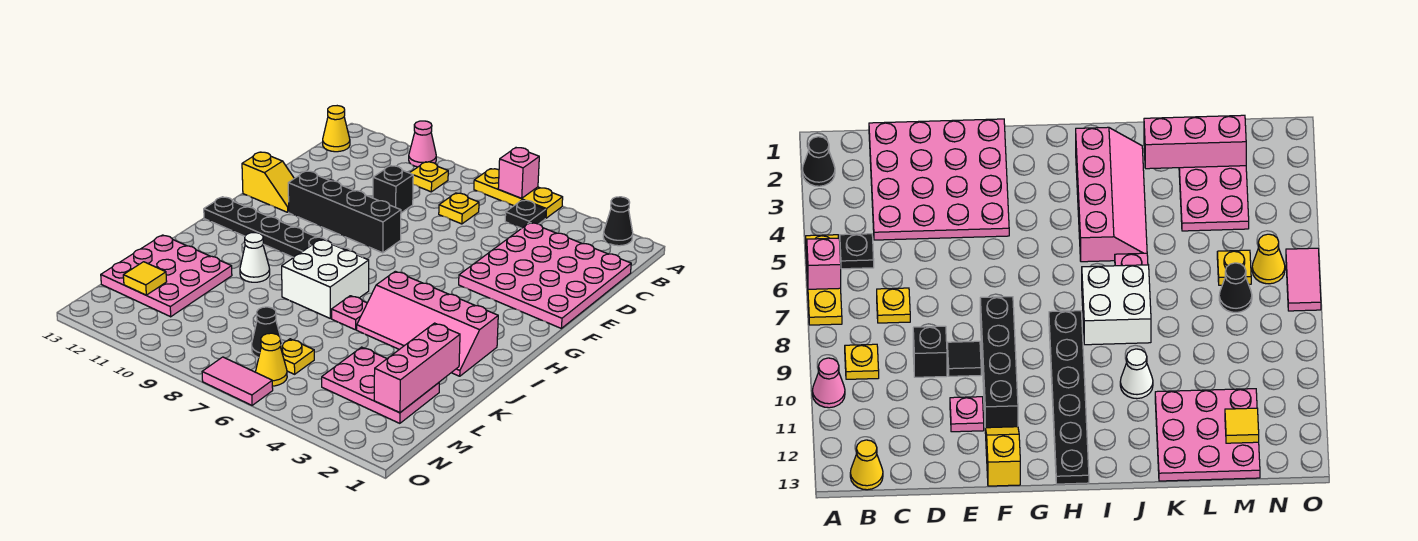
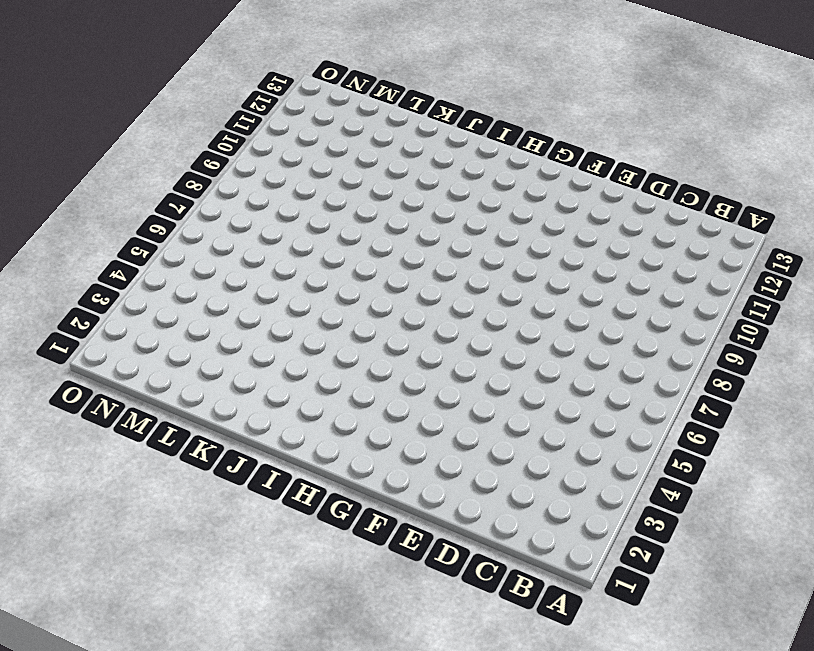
none -> black cone A2 level 1
none -> yellow plate A5:A7 level 1
none -> pink cone A10 level 1

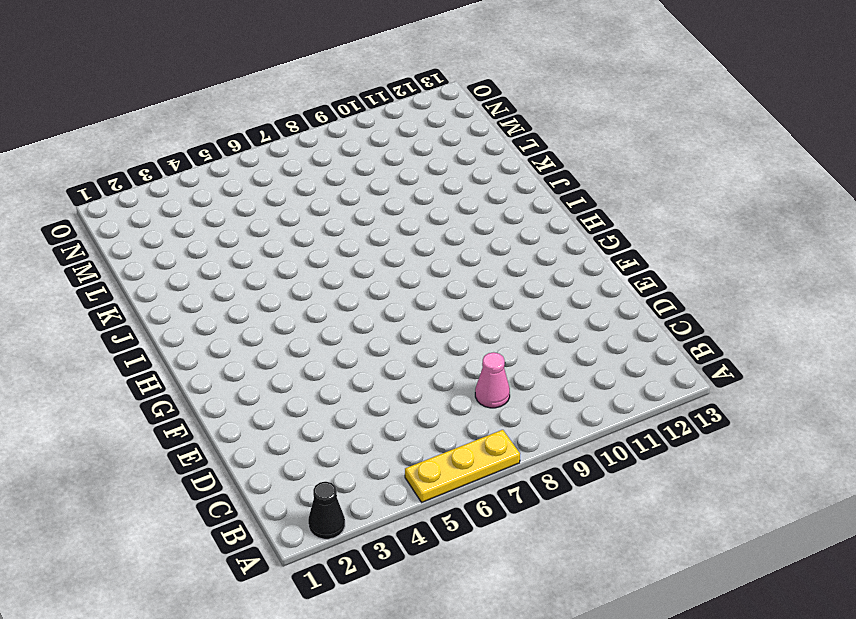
pink cone C8 level 1 -> pink cone A10 level 1
none -> black plate B5 level 1
none -> yellow plate B9 level 1
none -> yellow cone B13 level 1

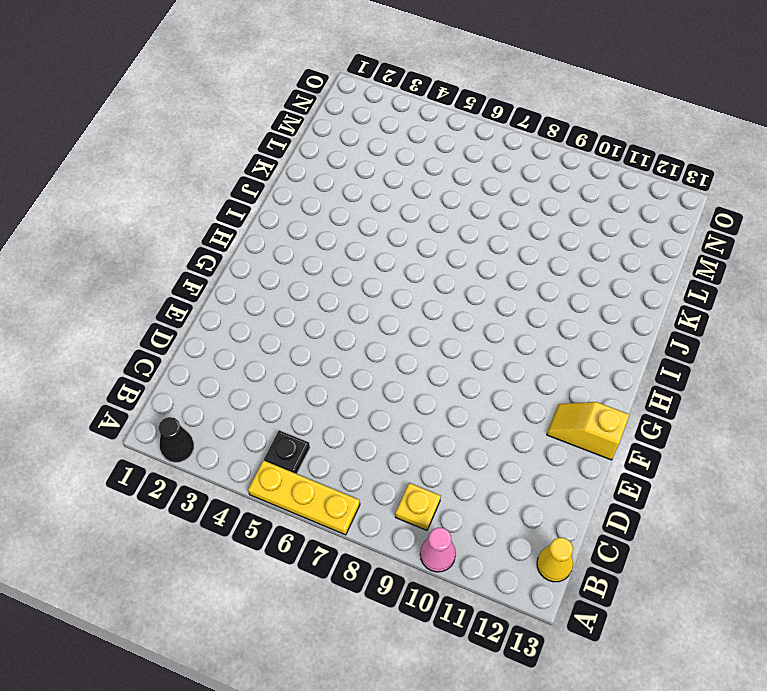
none -> pink plate C1:F4 level 1
none -> yellow plate C7 level 1
none -> black brick D9 level 1

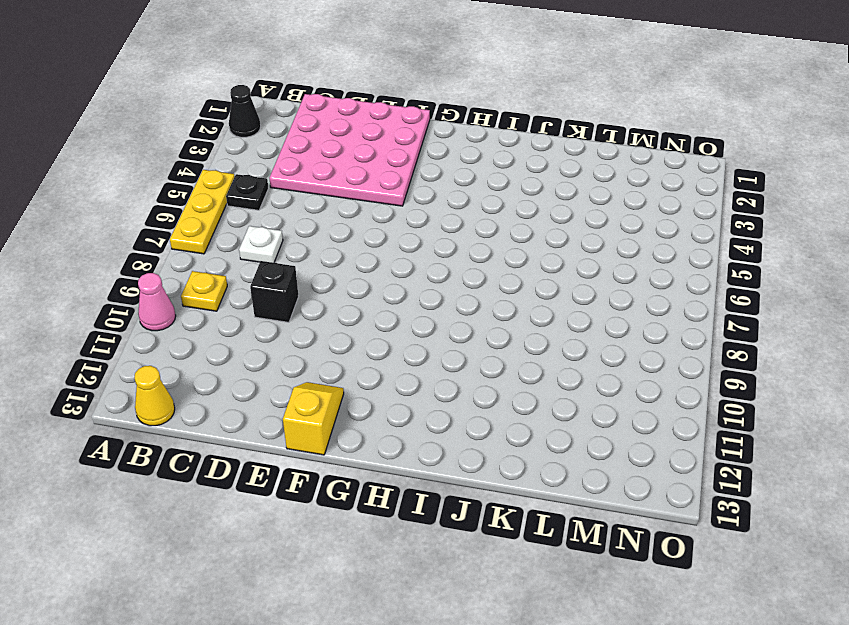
white plate C7 level 1 -> yellow plate C7 level 1
none -> black tile E9 level 1
none -> pink plate E11 level 1
none -> black brick F8:F11 level 1

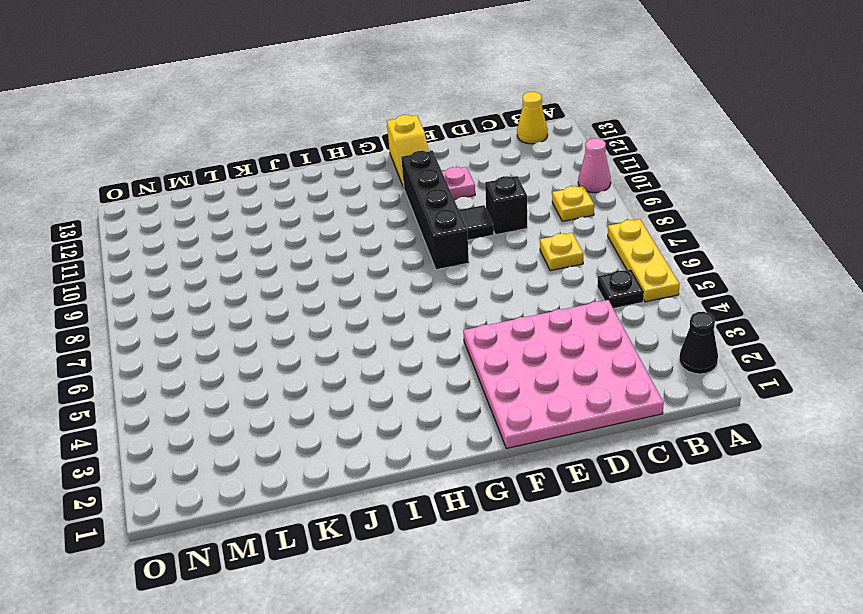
none -> black plate H8:H13 level 1
none -> pink slope I2:J5 level 1 top I
none -> white brick I7:J8 level 1

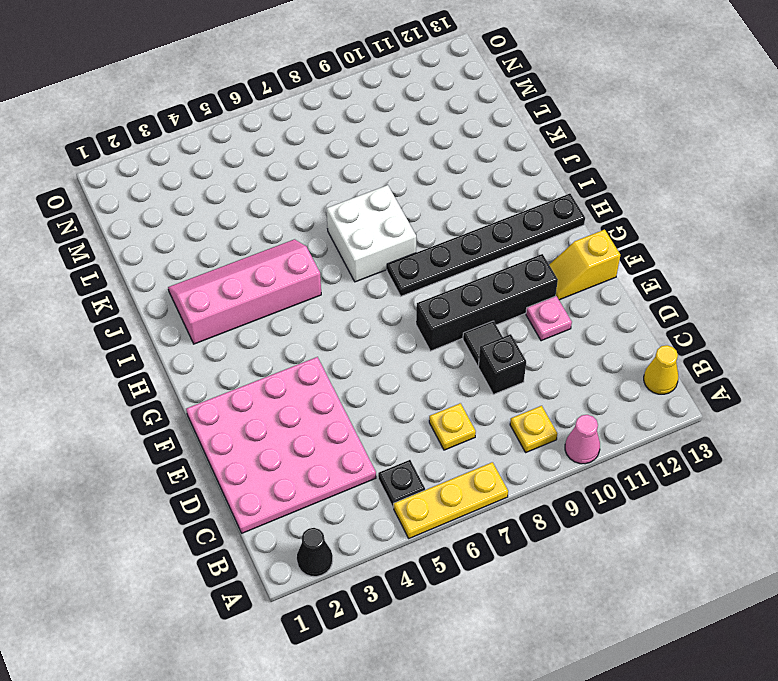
none -> pink plate J6 level 1
none -> white cone J10 level 1
none -> pink plate K11:M13 level 1

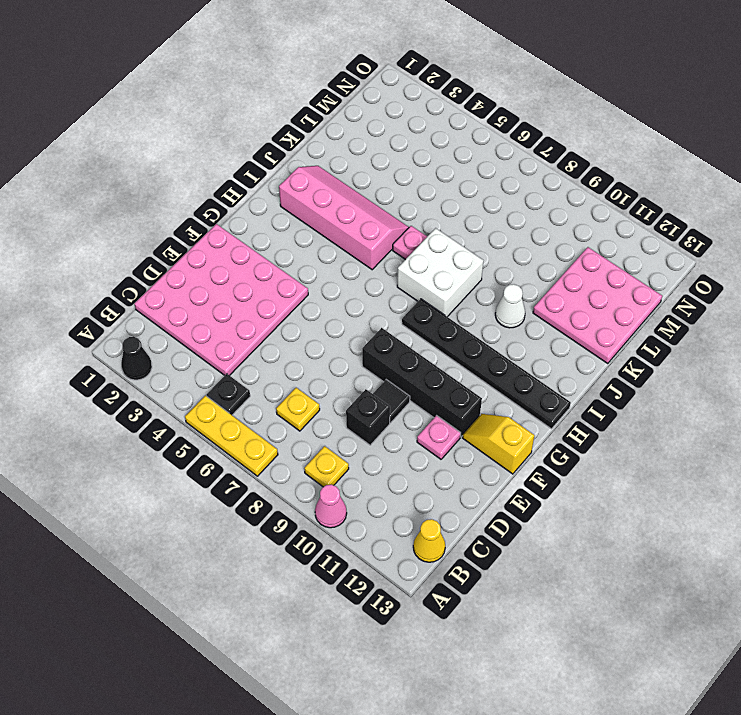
none -> pink plate L2:M4 level 1
none -> yellow plate M6 level 1
none -> black cone M7 level 1

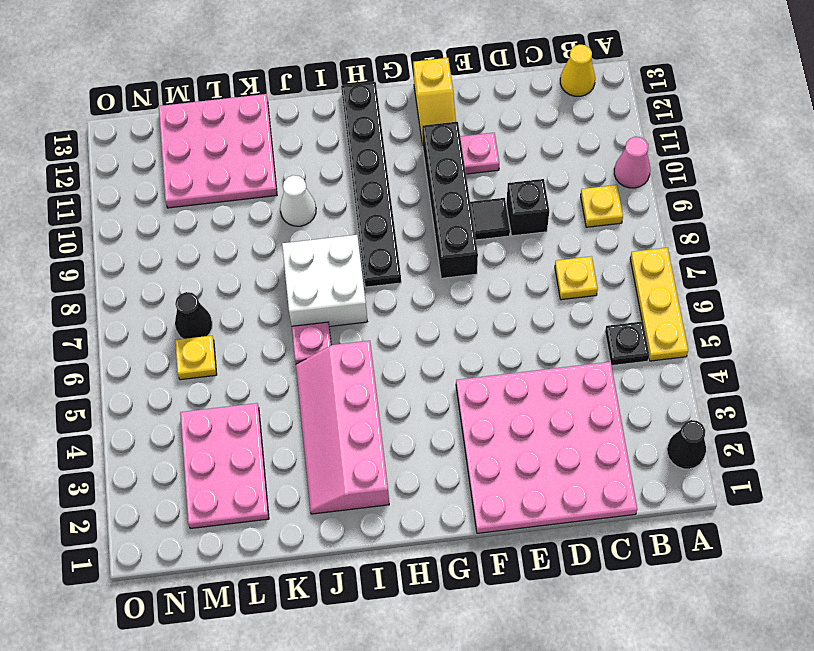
none -> yellow cone N6 level 1
none -> pink tile O6:O7 level 1
none -> pink brick A6 level 2

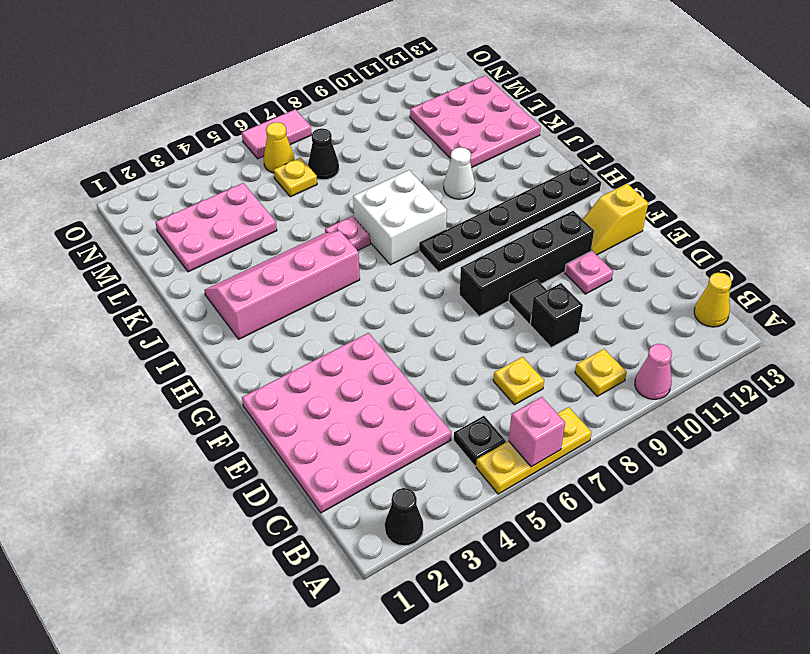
none -> pink brick K2:M2 level 2
none -> yellow tile M12 level 2

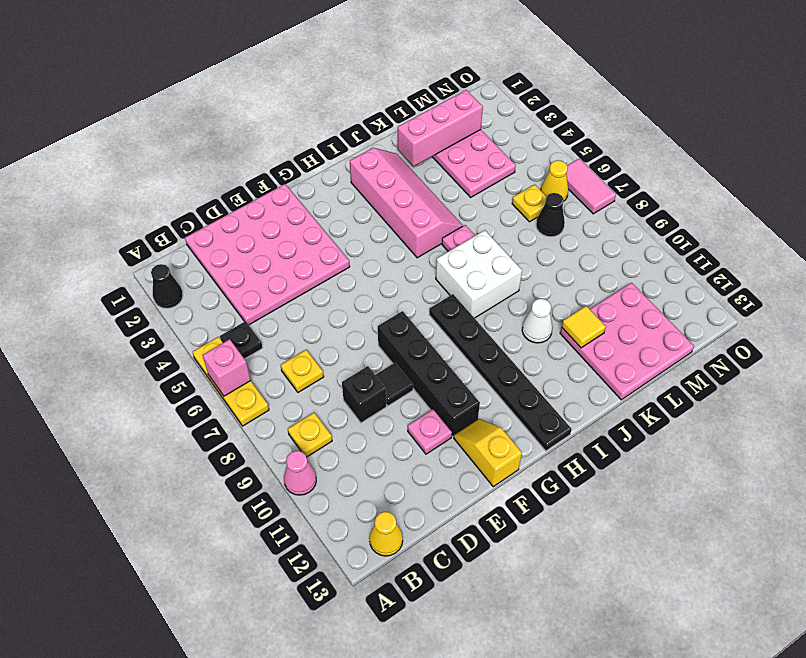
yellow tile K11 level 2 -> yellow tile M12 level 2

